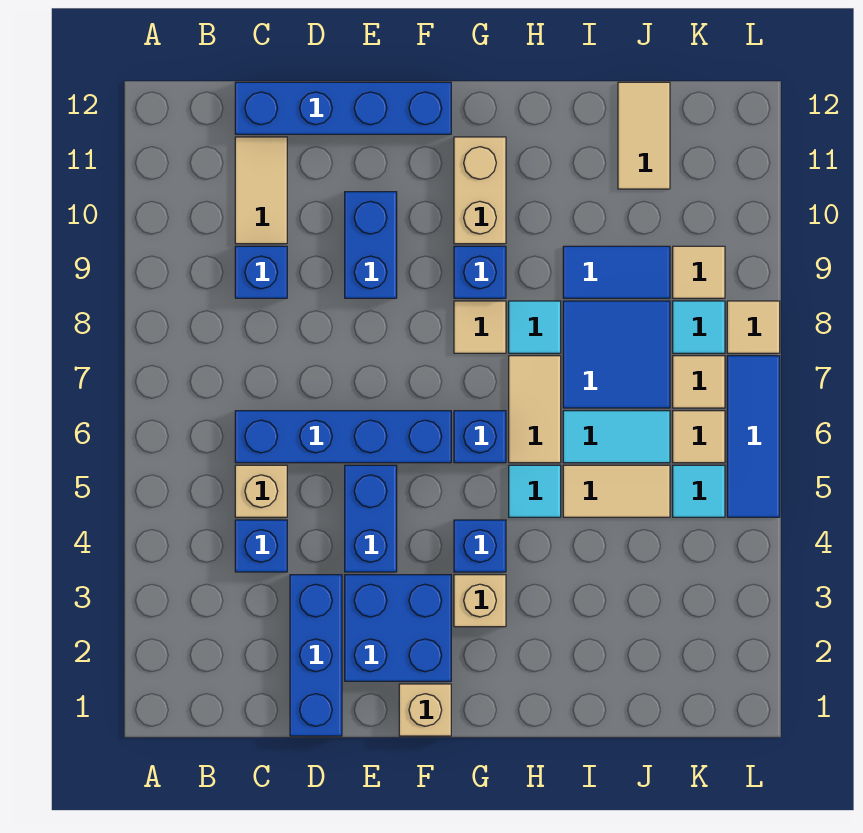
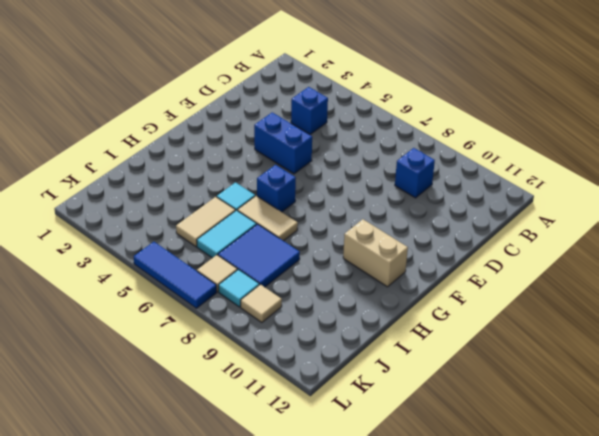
none -> tan brick C5 level 1
none -> blue brick C6:F6 level 1
none -> tan tile C10:C11 level 1
none -> blue brick C12:F12 level 1

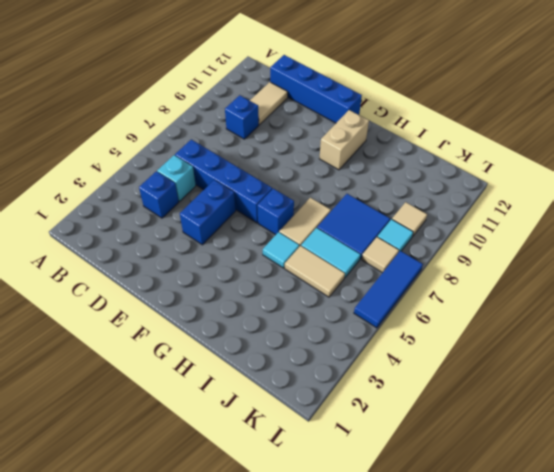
cyan brick C5 level 1 -> tan brick C5 level 1
none -> blue brick D1:D3 level 1
none -> blue brick E2:F3 level 1
none -> blue brick E9:E10 level 1
none -> tan brick F1 level 1

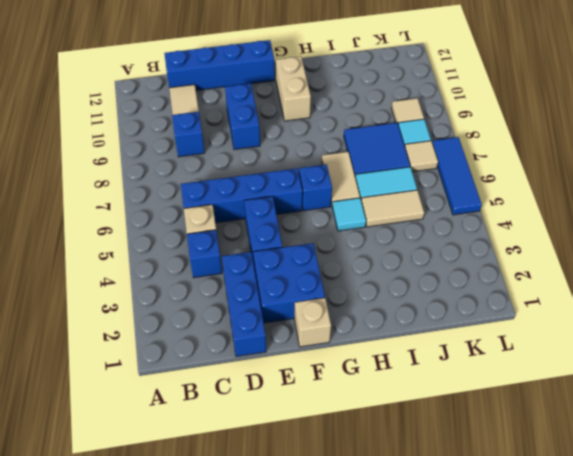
none -> tan brick G3 level 1
none -> blue brick G4 level 1
none -> tan tile G8 level 1
none -> blue brick G9 level 1

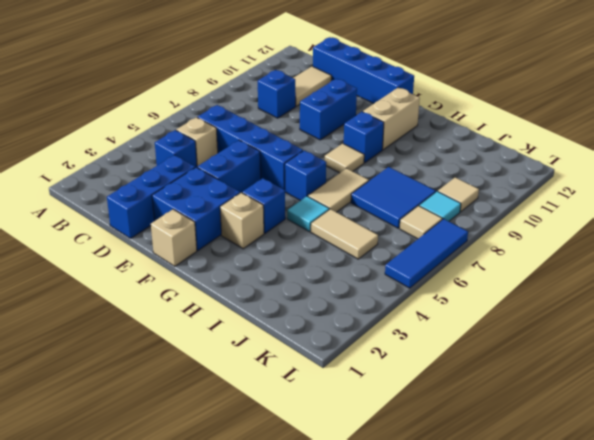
none -> cyan tile H8 level 1
none -> cyan tile I6:J6 level 1
none -> blue tile I9:J9 level 1
none -> tan tile J11:J12 level 1

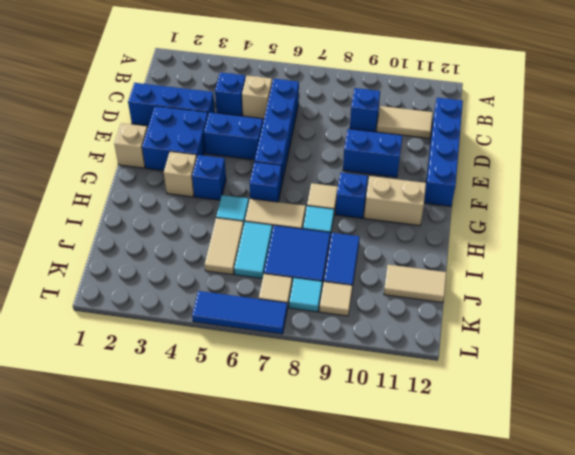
none -> cyan tile K5 level 1
none -> tan tile K6 level 1
none -> tan tile L8 level 1

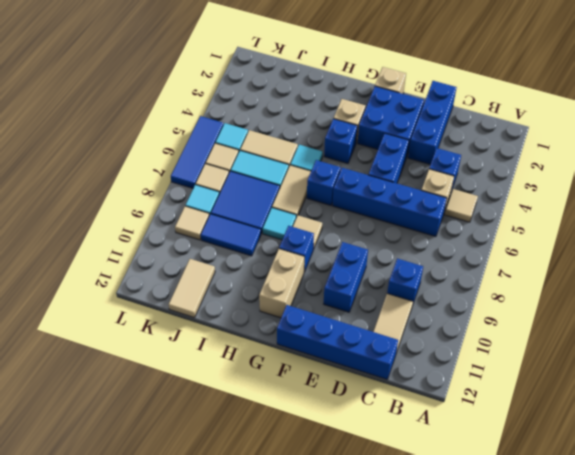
tan tile B5 level 1 -> tan tile L8 level 1

